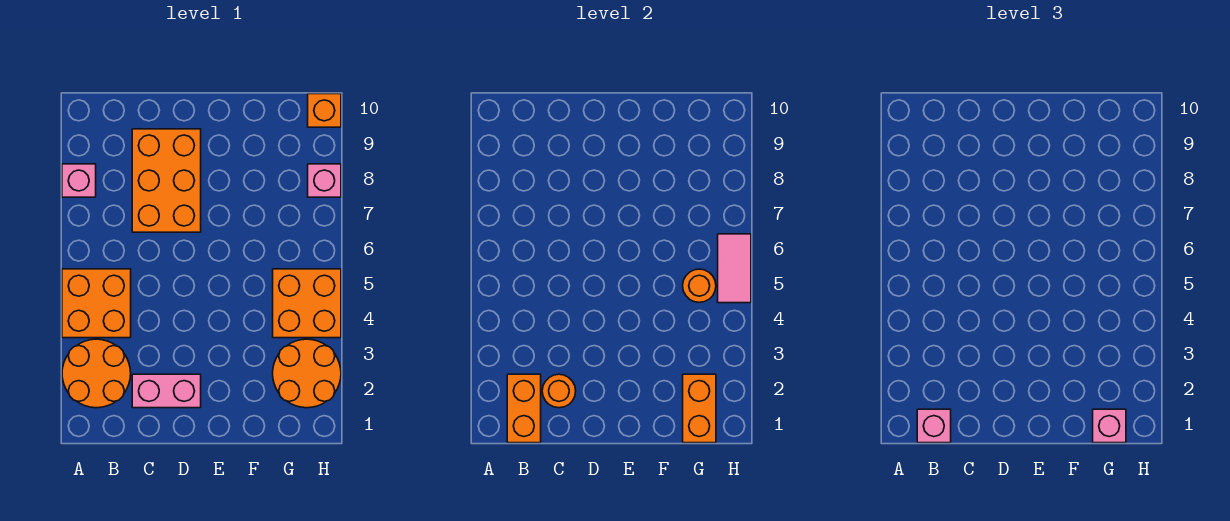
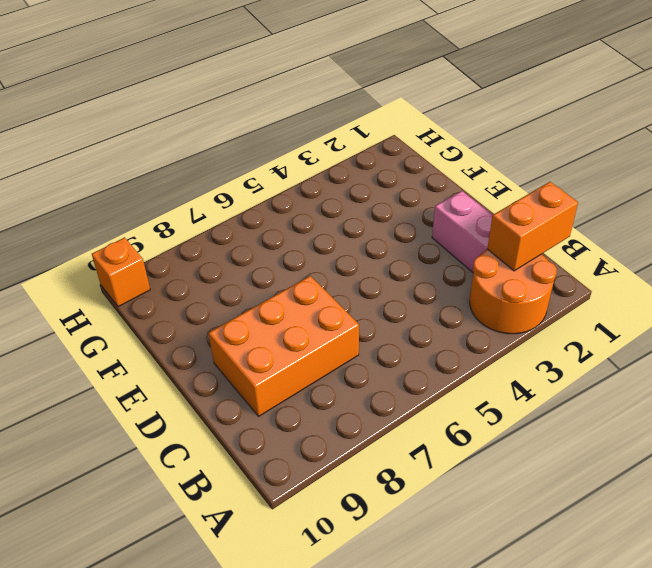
none -> orange brick A4:B5 level 1
none -> pink brick A8 level 1
none -> orange round brick G2:H3 level 1

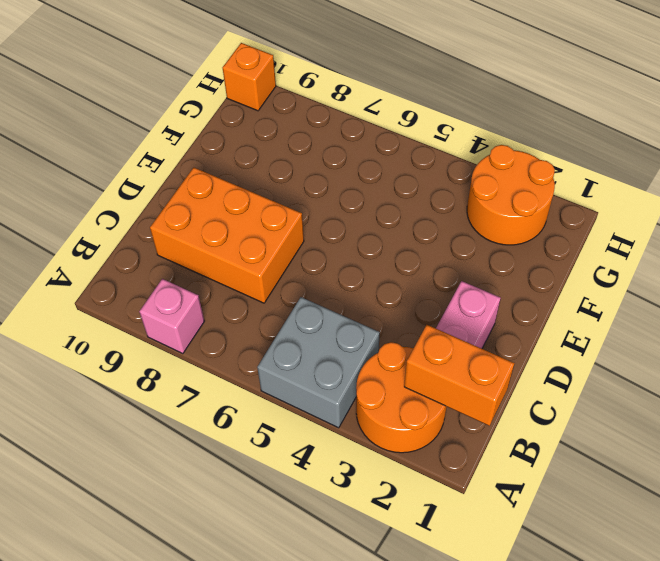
grey brick A4:B5 level 1 -> orange brick A4:B5 level 1
none -> orange brick G4:H5 level 1
none -> pink brick H8 level 1
none -> orange round brick C2 level 2

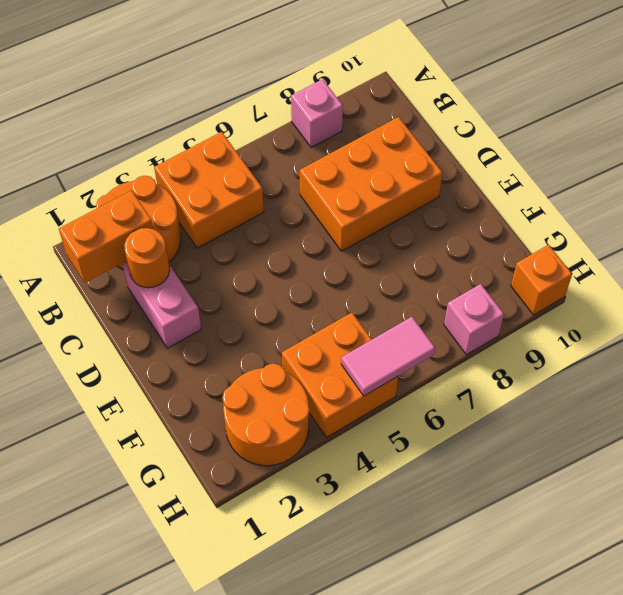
none -> orange brick G1:G2 level 2
none -> orange round brick G5 level 2
none -> pink brick B1 level 3

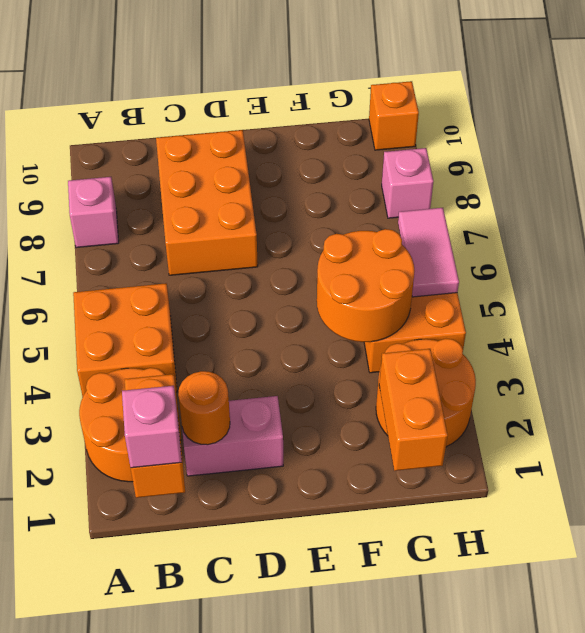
orange round brick F4:G5 level 2 -> orange round brick G5 level 2
none -> pink brick G1 level 3

